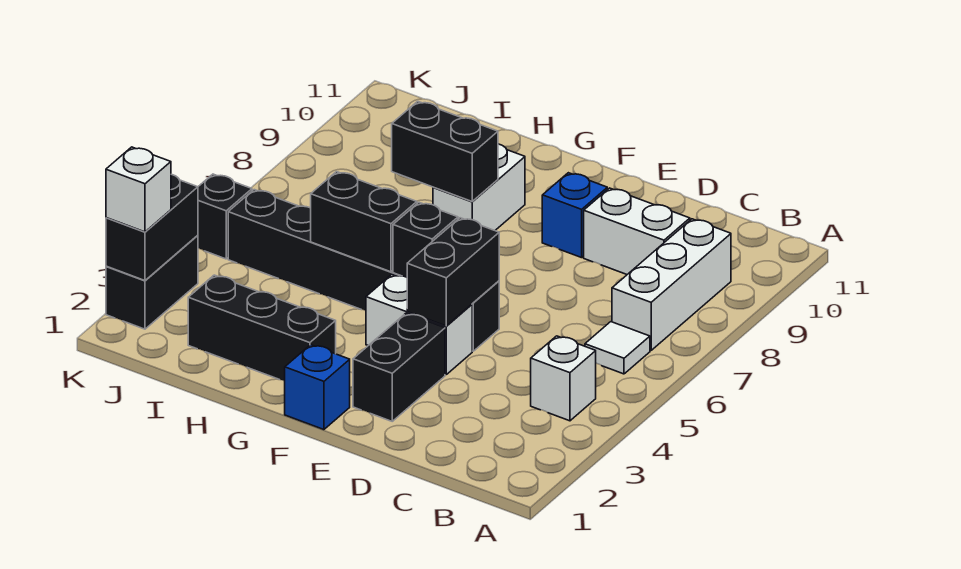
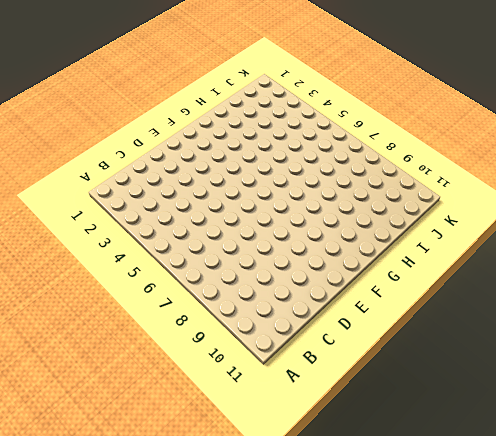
none -> white brick B4 level 1
none -> white tile B6 level 1
none -> white brick B7:B9 level 1

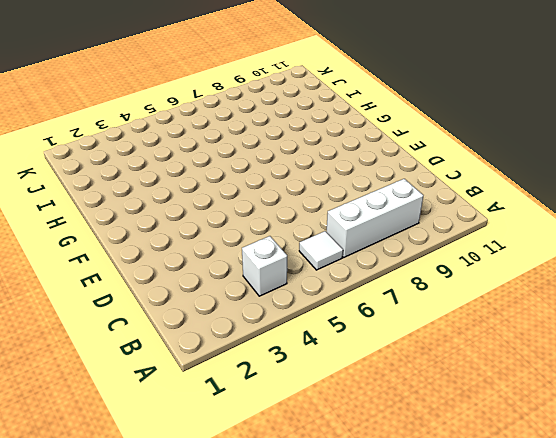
none -> white brick C9:D9 level 1
none -> black brick E2:E3 level 1
none -> white brick E4:F4 level 1

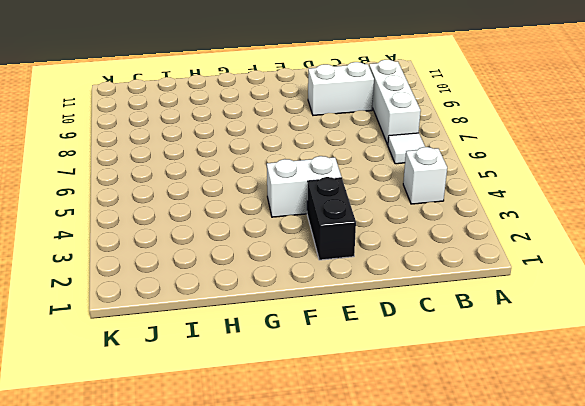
none -> black brick E5:J5 level 1
none -> blue brick E9 level 1
none -> blue brick F1 level 1

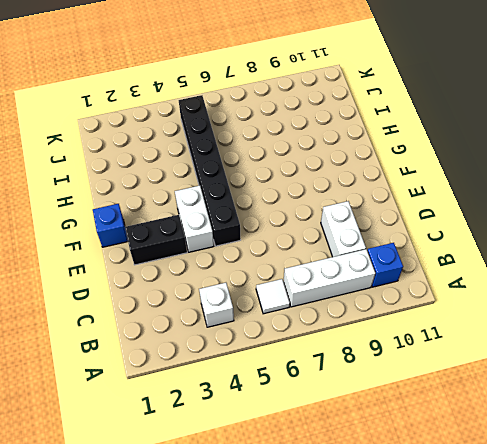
blue brick B10 level 1 -> blue brick E9 level 1
none -> black brick G2:I2 level 1
none -> white brick G8:G9 level 1
none -> black brick K2:K3 level 1

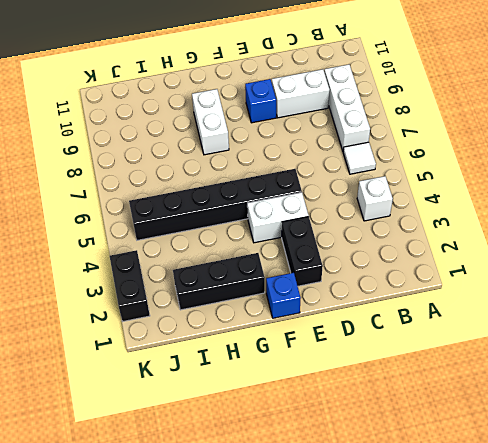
none -> black brick K5 level 1
none -> black brick E4:E5 level 2
none -> black brick F5 level 2

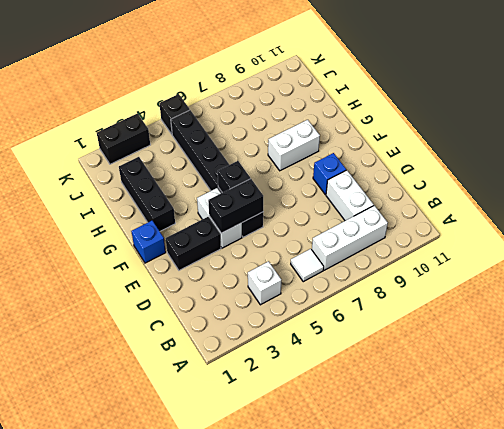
none -> black brick G5:H5 level 2
none -> black brick G8:H8 level 2
none -> black brick K2:K3 level 2

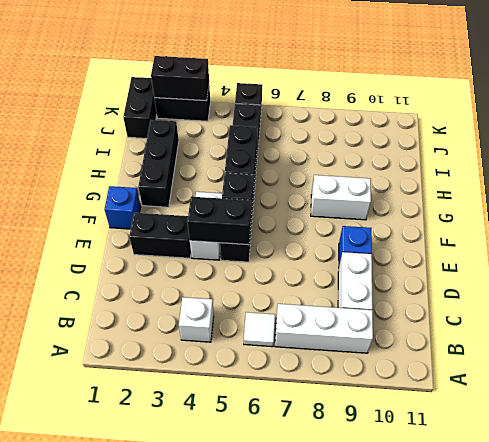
black brick J1:K1 level 1 -> black brick G8:H8 level 2
none -> white brick K2 level 3

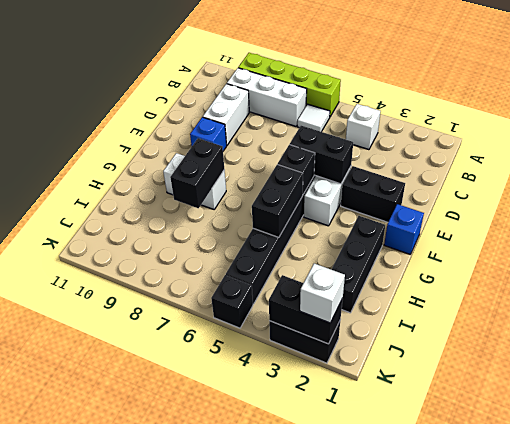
lime brick A6:A9 level 1 -> none

